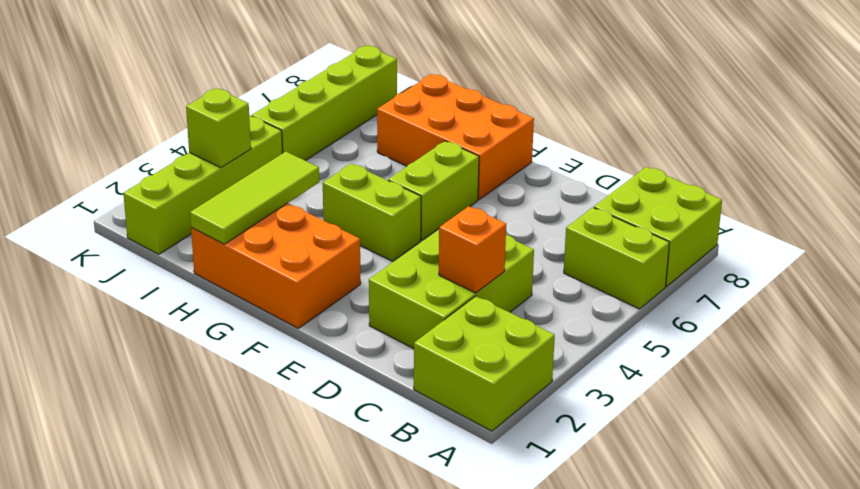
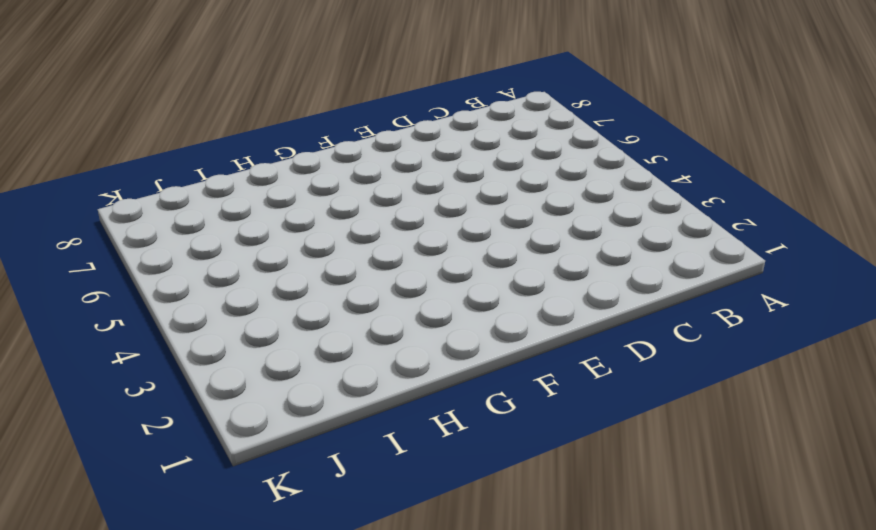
none -> lime brick A1:B2 level 1
none -> lime brick A6:B6 level 1
none -> lime brick A7:B8 level 1

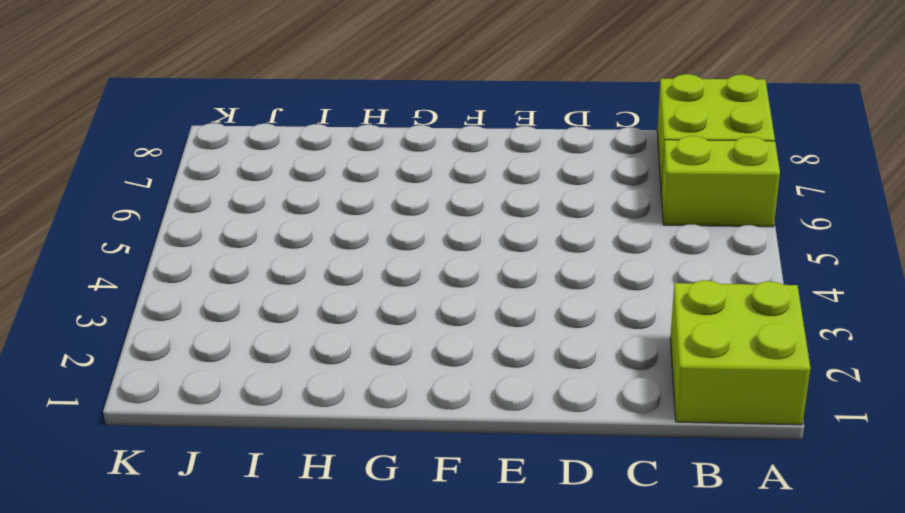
none -> lime brick C2:D4 level 1
none -> orange brick F1:H2 level 1
none -> lime brick F4:G4 level 1

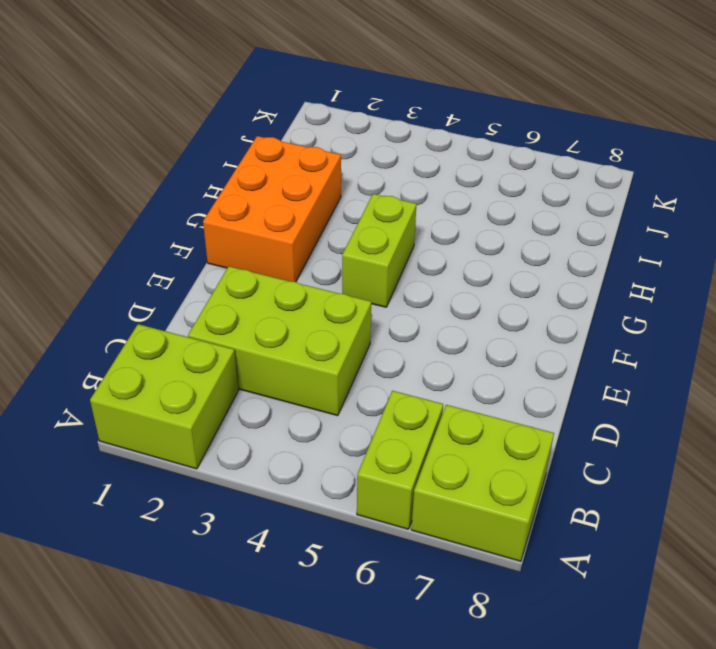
none -> lime brick F5:F6 level 1
none -> orange brick F7:H8 level 1
none -> lime brick J1:J4 level 1

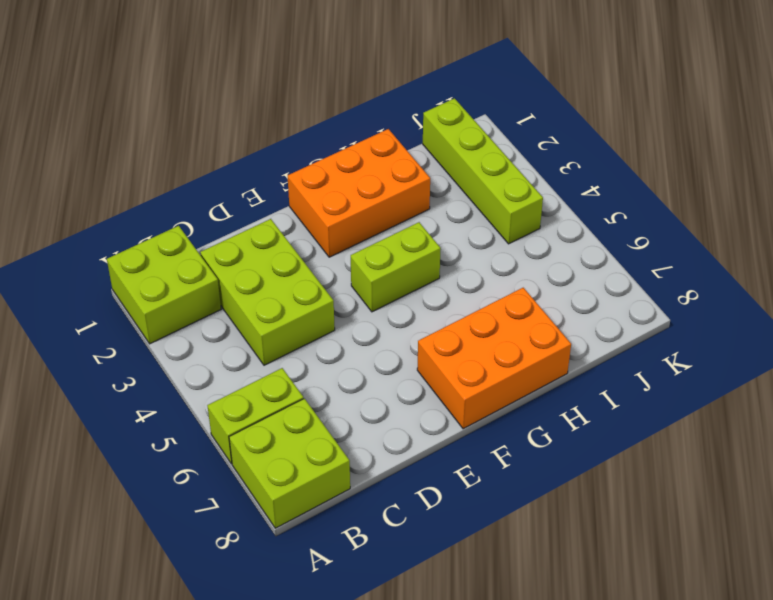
none -> lime brick F5:F6 level 1
none -> lime brick J5:J8 level 1
none -> orange brick C3 level 2

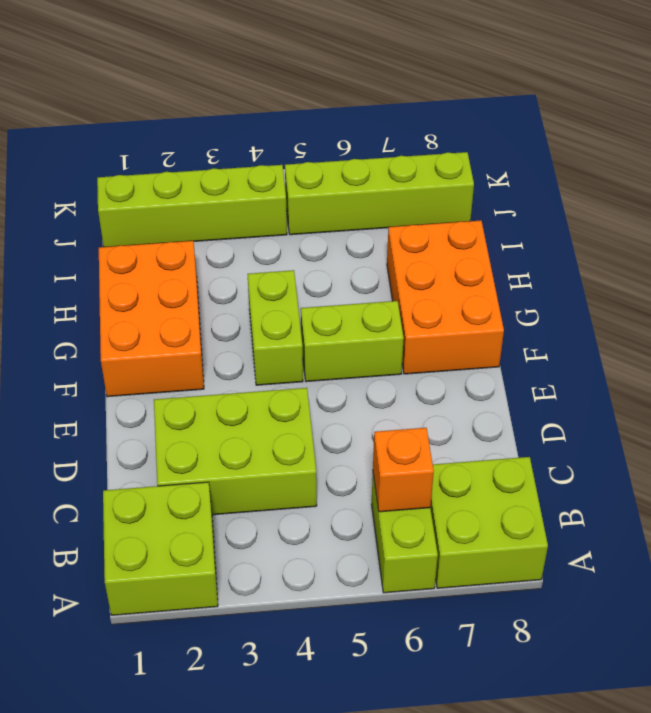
orange brick B6 level 2 -> orange brick C3 level 2
none -> lime tile H1:H3 level 2
none -> lime brick J3 level 2

